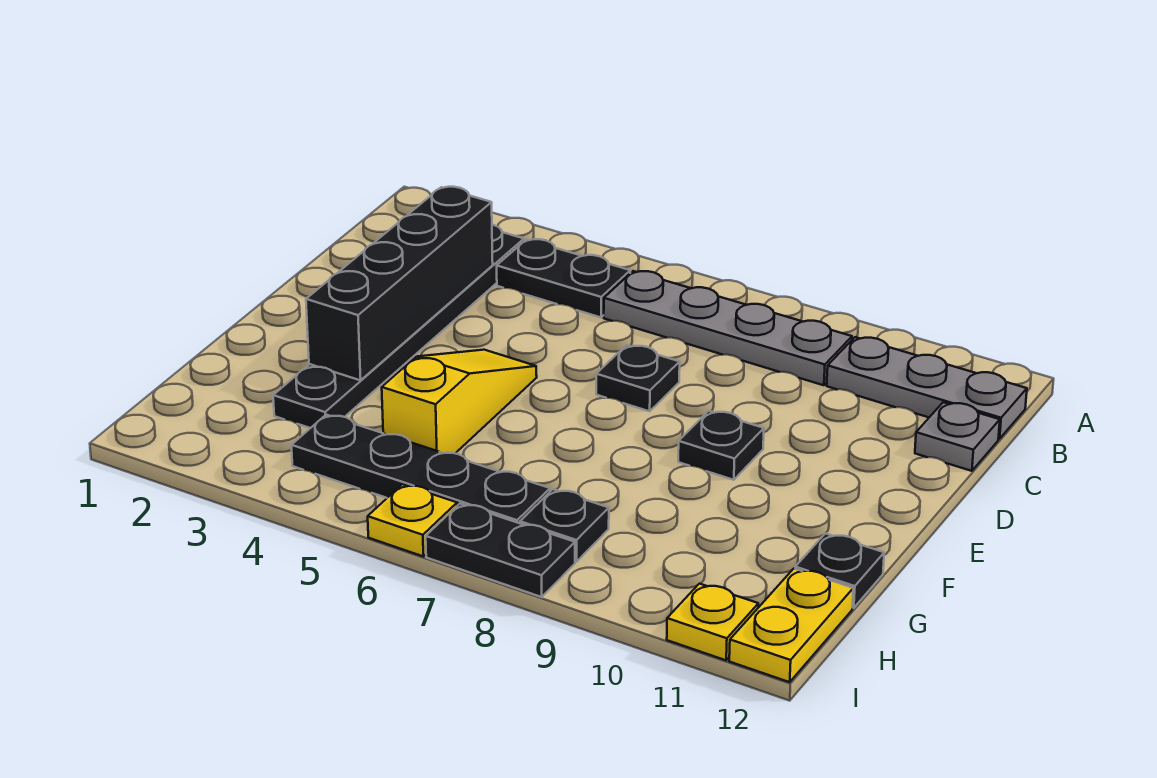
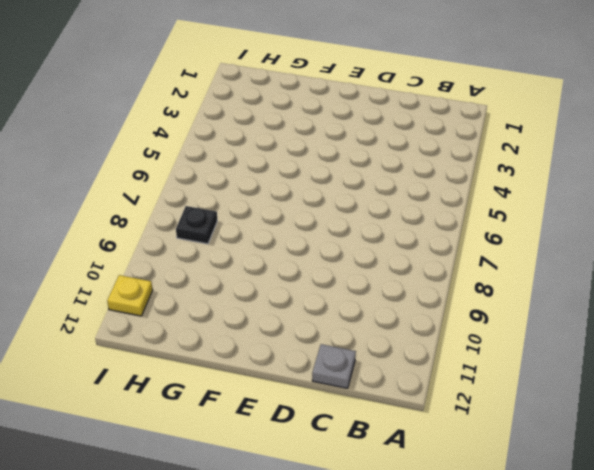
none -> black plate B3:G3 level 1
none -> black plate B4:B5 level 1
none -> grey plate B6:B9 level 1

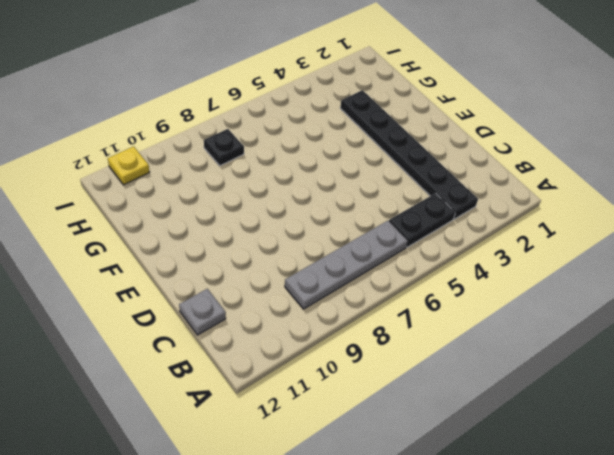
none -> grey plate B10:B12 level 1
none -> black plate D7 level 1
none -> yellow slope E5:G5 level 1 top G

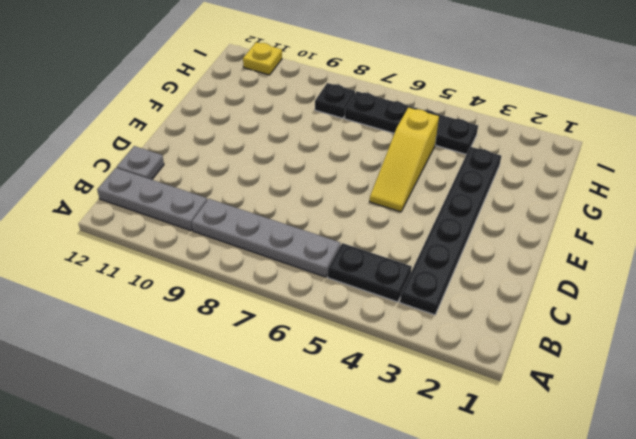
none -> black plate D7 level 1
none -> black plate E9 level 1
none -> black plate G12 level 1

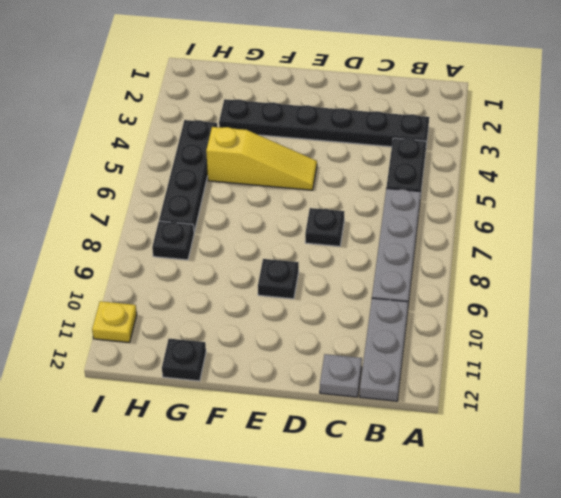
none -> yellow plate H12:I12 level 1
none -> yellow plate I6 level 1
none -> black plate I7:I8 level 1

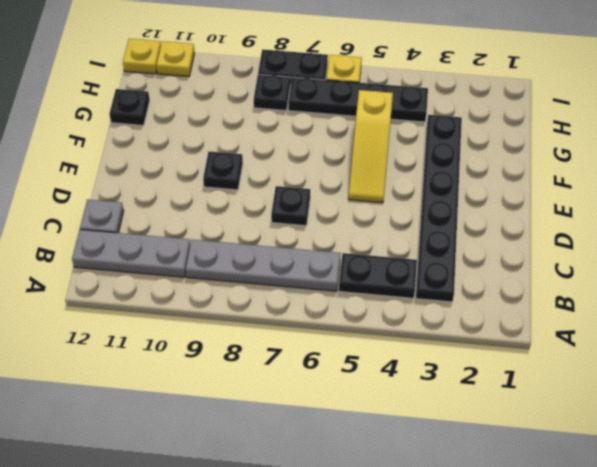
yellow plate I12 level 1 -> yellow plate H12:I12 level 1
none -> black brick C3:F3 level 2

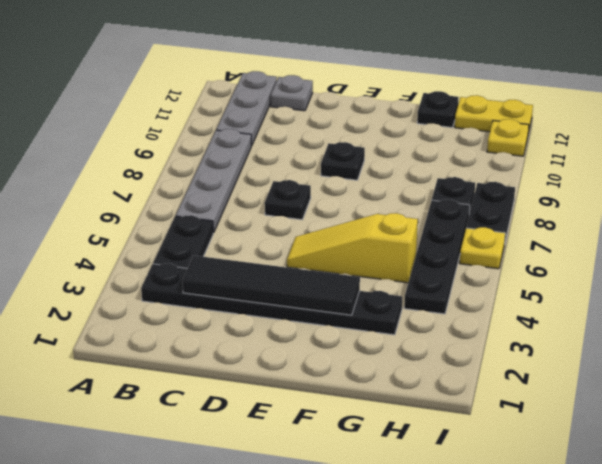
black tile C3:F3 level 2 -> black brick C3:F3 level 2

